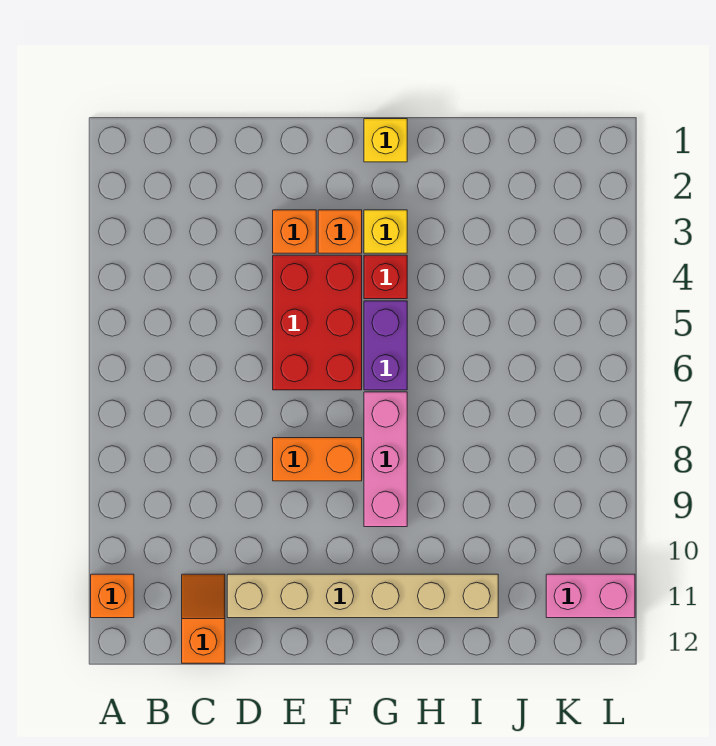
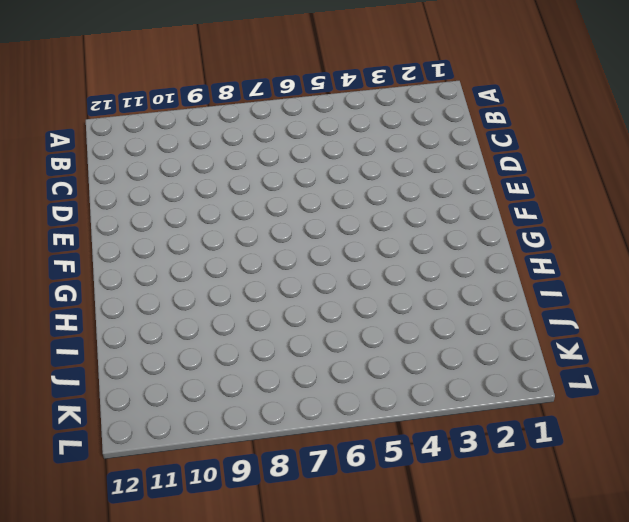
none -> orange brick A11 level 1
none -> orange slope C11:C12 level 1 top 12
none -> tan brick D11:I11 level 1

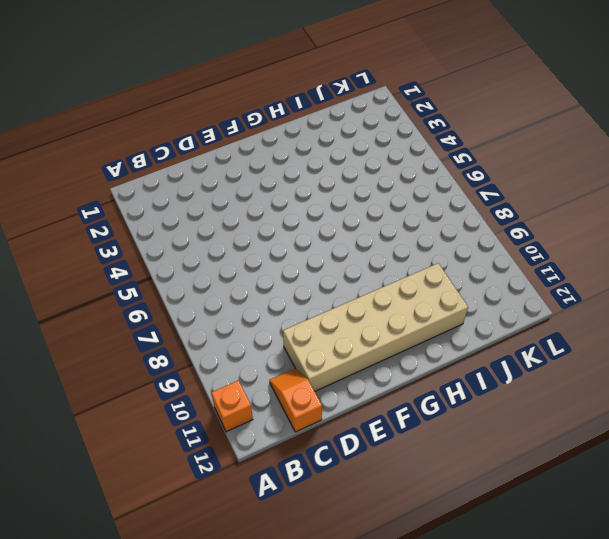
tan brick D10:I11 level 1 -> tan brick D11:I11 level 1
none -> orange brick E3 level 1
none -> red brick E4:F6 level 1
none -> orange brick E8:F8 level 1

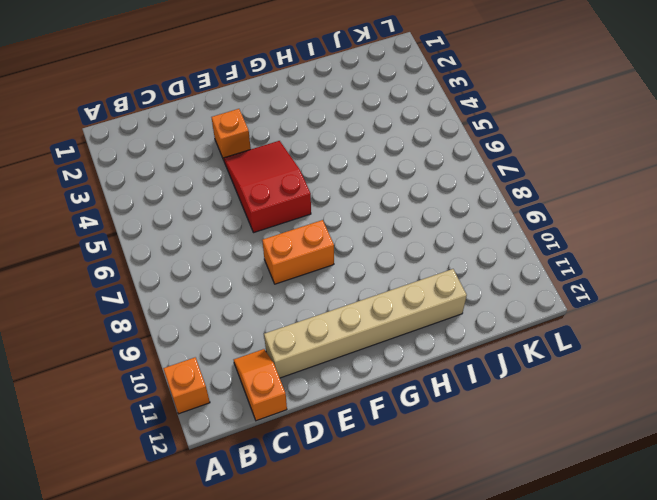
red slope E4:F6 level 1 top 6 -> red brick E4:F6 level 1
none -> orange brick F3 level 1
none -> yellow brick G1 level 1
none -> yellow brick G3 level 1

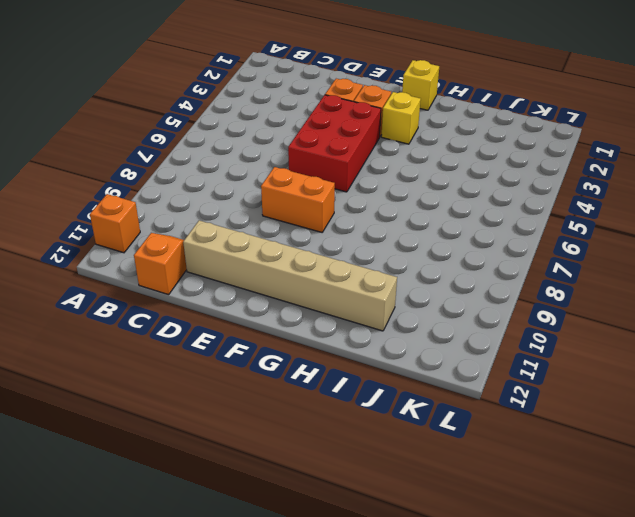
none -> red brick G4 level 1
none -> purple brick G5:G6 level 1
none -> pink brick G7:G9 level 1

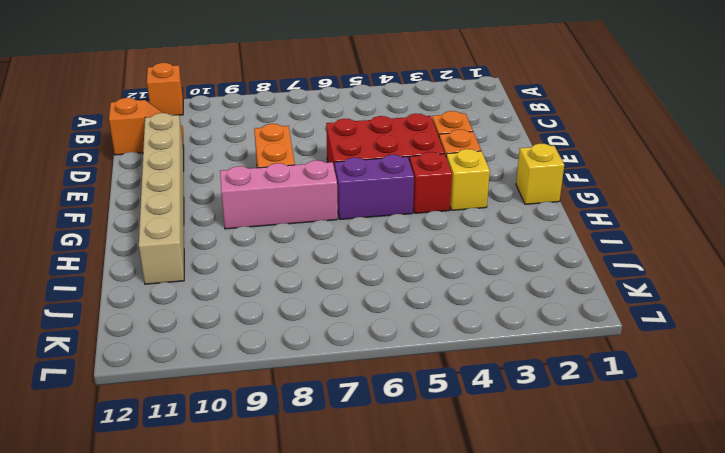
none -> pink brick K11:L11 level 1

